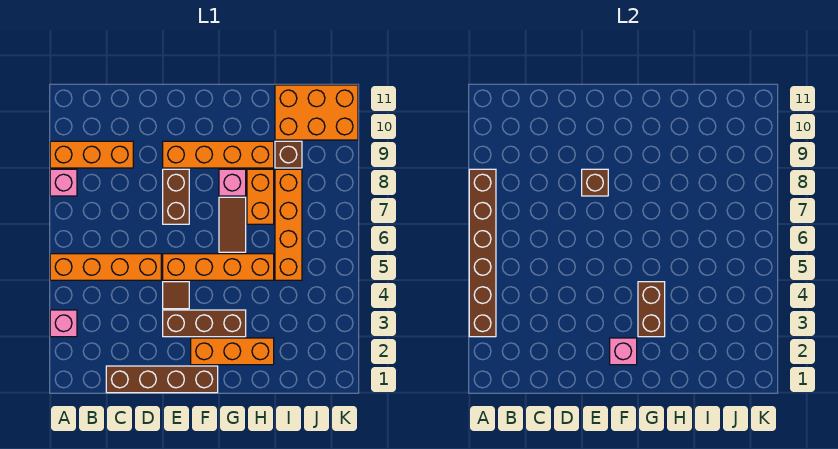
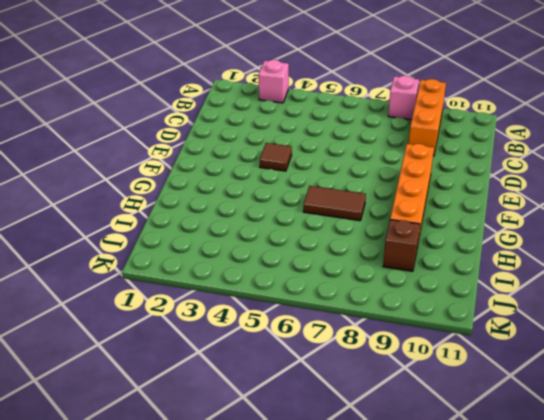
none -> orange brick A5:D5 level 1
none -> brown brick C1:F1 level 1
none -> brown brick E3:G3 level 1

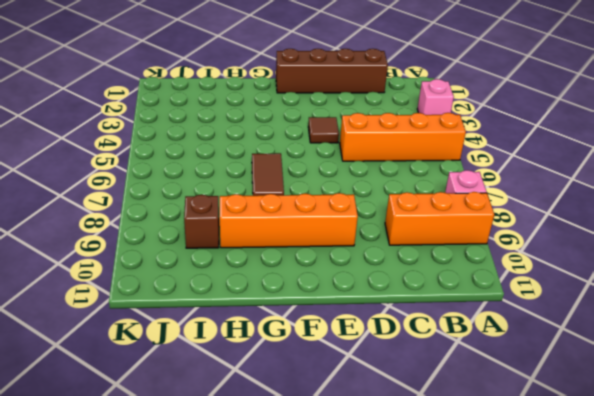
none -> brown brick E3:G3 level 1
none -> orange brick E5:H5 level 1
none -> brown brick E7:E8 level 1

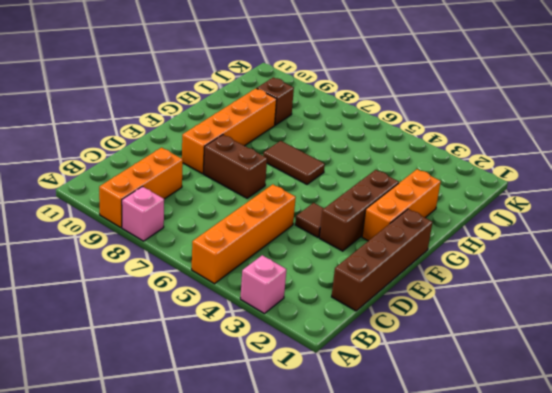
none -> orange brick E5:H5 level 1
none -> pink brick G8 level 1
none -> orange brick H7:H8 level 1

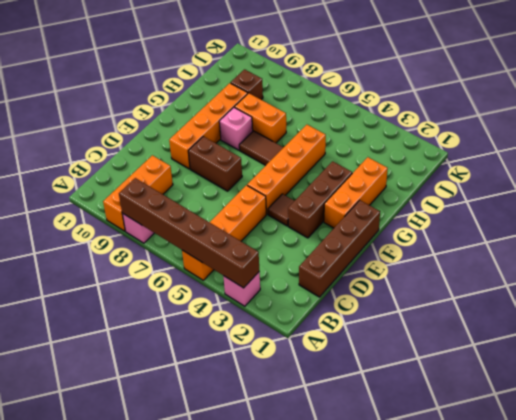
none -> orange brick I5:I8 level 1
none -> orange brick I10:K11 level 1
none -> brown brick E8 level 2

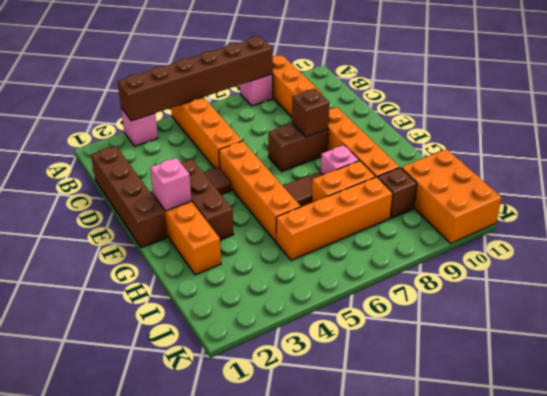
none -> brown brick G3:G4 level 2

